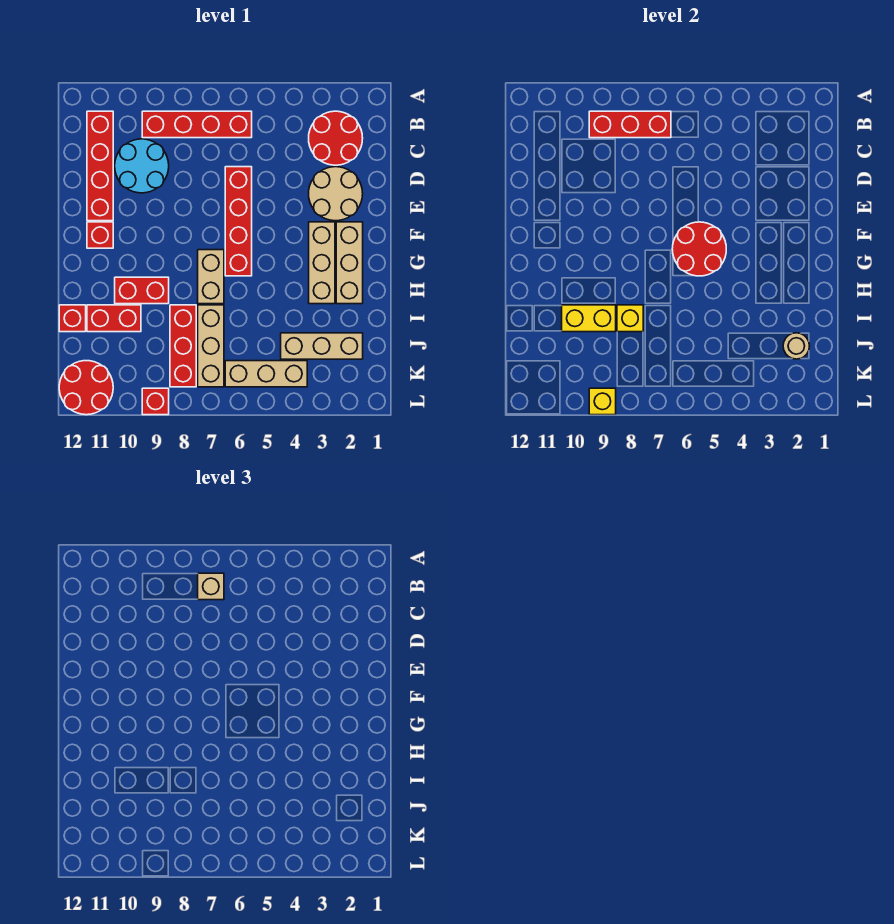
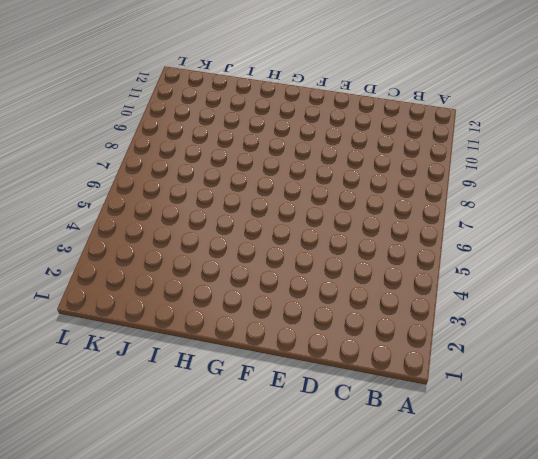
none -> red round brick B2:C3 level 1
none -> red brick B6:B9 level 1
none -> red brick B11:E11 level 1

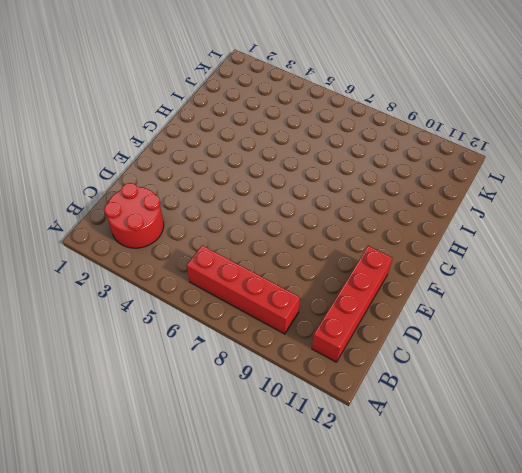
none -> cyan round brick C9:D10 level 1
none -> tan round brick D2:E3 level 1
none -> red brick D6:G6 level 1

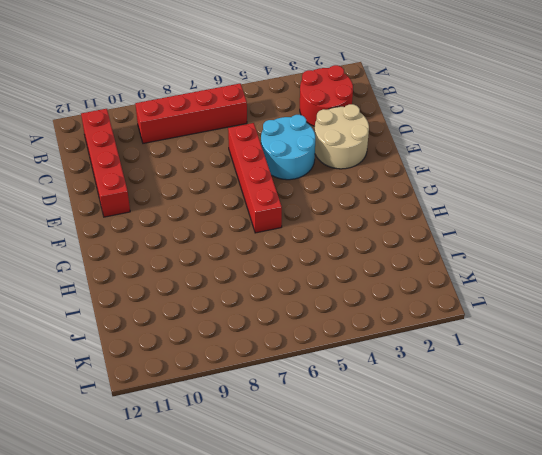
cyan round brick D4:E5 level 1 -> cyan round brick C9:D10 level 1
none -> tan brick F2:H2 level 1
none -> tan brick F3:H3 level 1
none -> red brick F11 level 1

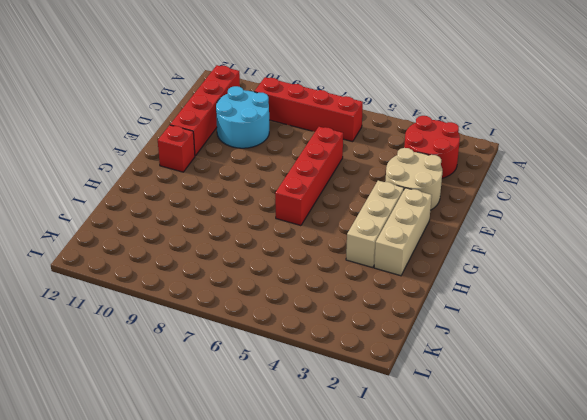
none -> tan brick G7:H7 level 1
none -> red brick H9:H10 level 1
none -> tan brick I7:K7 level 1

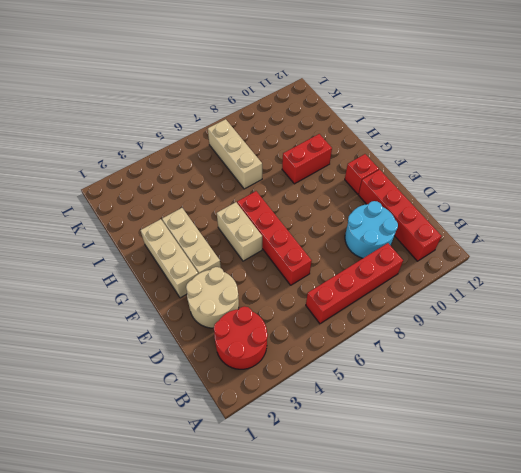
tan brick F5:G5 level 1 -> tan brick G7:H7 level 1
none -> red brick I8:K8 level 1
none -> red brick I10:I11 level 1
none -> red brick I12 level 1

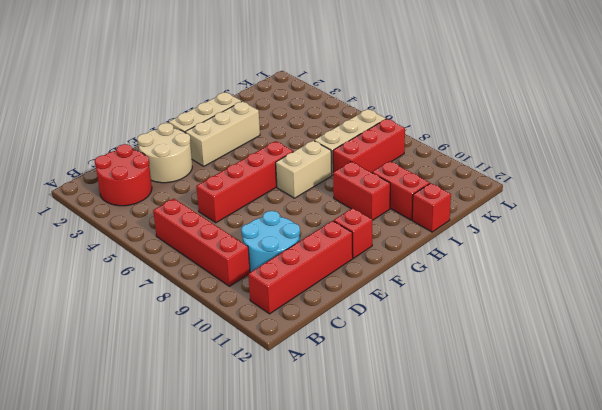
none -> tan brick J2:J4 level 1
none -> tan brick K4:K6 level 1
none -> red round brick K11:L12 level 1

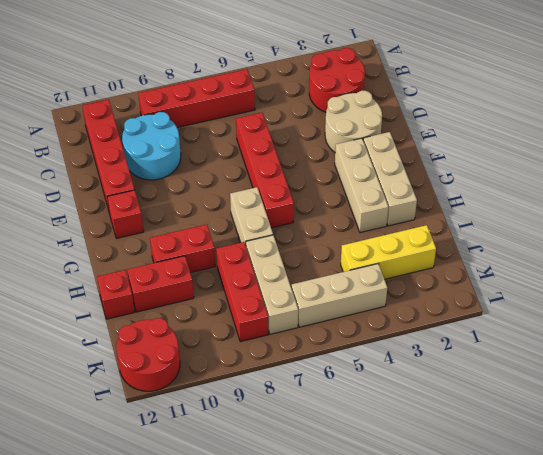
yellow brick J2:J4 level 1 -> tan brick J2:J4 level 1
none -> red brick L9 level 1
none -> red brick B7:B9 level 2
none -> red round brick F5:G6 level 2

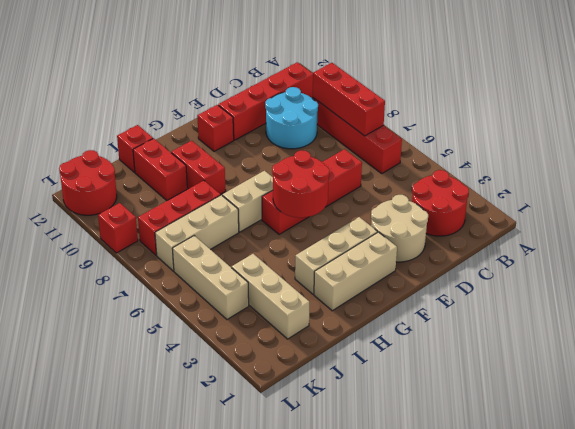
none -> yellow brick I8 level 2
none -> yellow brick I9:I10 level 2
none -> tan round brick J2 level 2

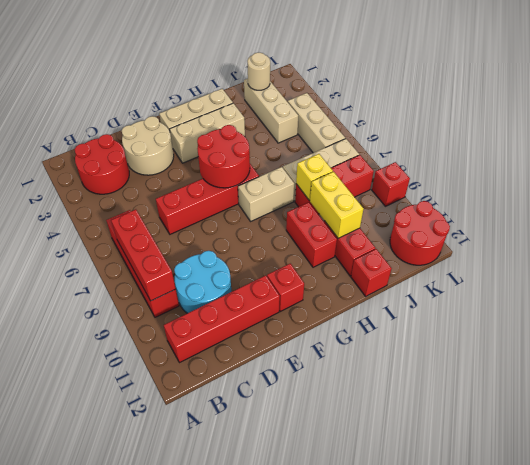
none -> yellow brick L9 level 2
none -> tan brick B7 level 3

